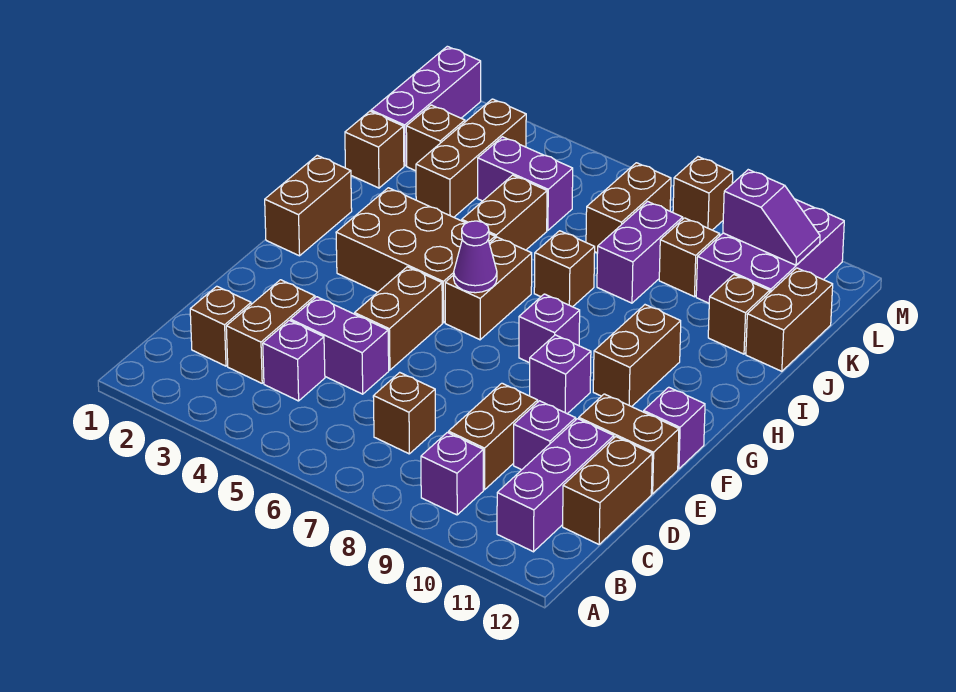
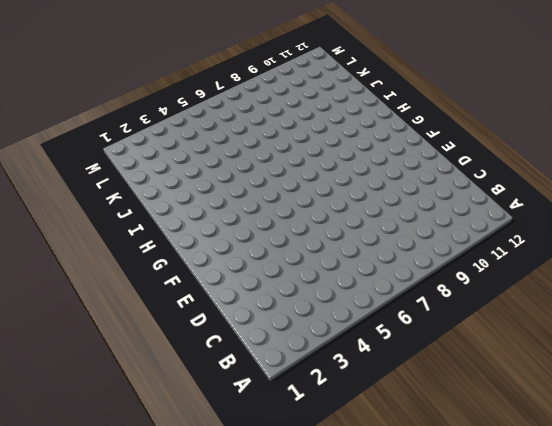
none -> purple brick B9 level 1
none -> purple brick B11:D11 level 1
none -> brown brick C2 level 1
none -> brown brick C3:D3 level 1

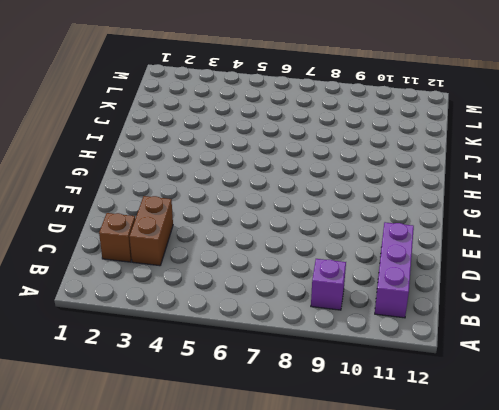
none -> purple brick C4 level 1
none -> brown brick C7 level 1
none -> brown brick C9:D9 level 1
none -> brown brick C12:D12 level 1

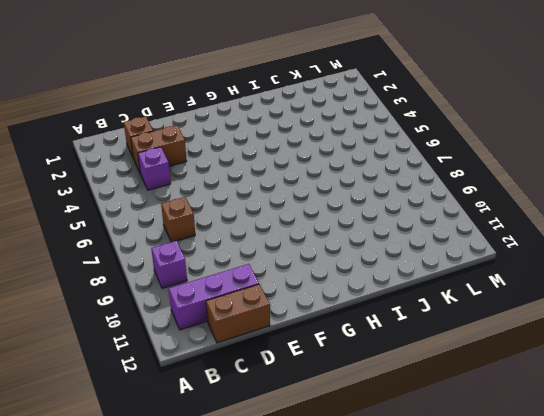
none -> brown brick C9:D9 level 1
none -> purple brick D4:D5 level 1
none -> purple brick D10 level 1
none -> brown brick E5:F5 level 1

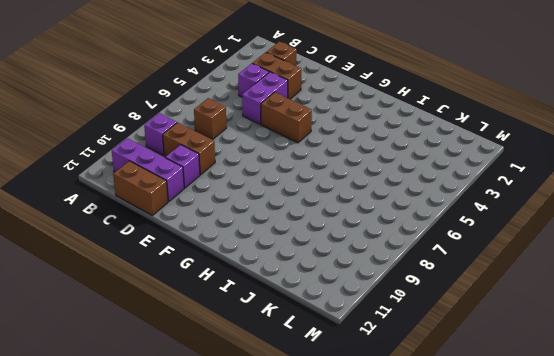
none -> brown brick E11:E12 level 1
none -> purple brick F9 level 1
none -> purple brick F12 level 1
none -> brown brick G1:H1 level 1

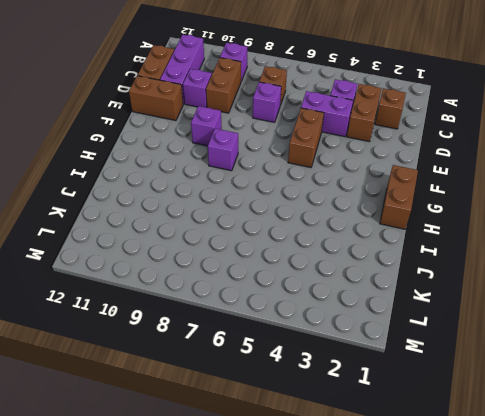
purple brick D7 level 1 -> purple brick F12 level 1
none -> brown brick G3:H5 level 1
none -> brown brick G6:H6 level 1
none -> brown brick G10:H10 level 1
none -> brown brick I5:J5 level 1

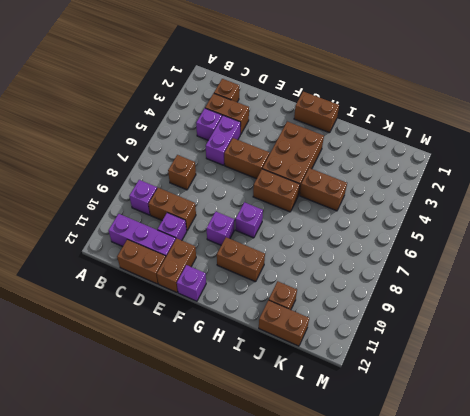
none -> brown brick I7 level 1
none -> brown brick J1 level 1
none -> brown brick J3:L3 level 1
none -> purple brick J8:K8 level 1

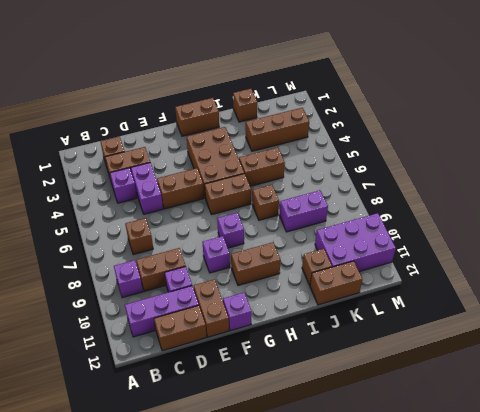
none -> purple brick K1:M1 level 1
none -> brown brick K2 level 1
none -> purple brick K4:K5 level 1
none -> brown brick K7:L7 level 1

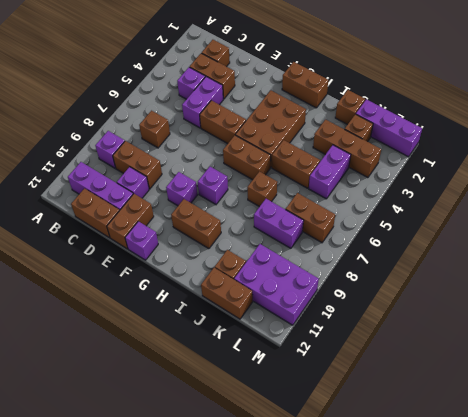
none -> brown brick K9 level 1
none -> brown brick M8 level 1
none -> purple cone G6 level 2
none -> purple slope L10:L11 level 2 top 10

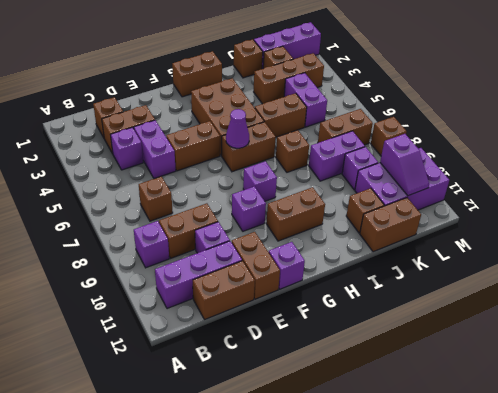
purple brick K9 level 1 -> brown brick K9 level 1

